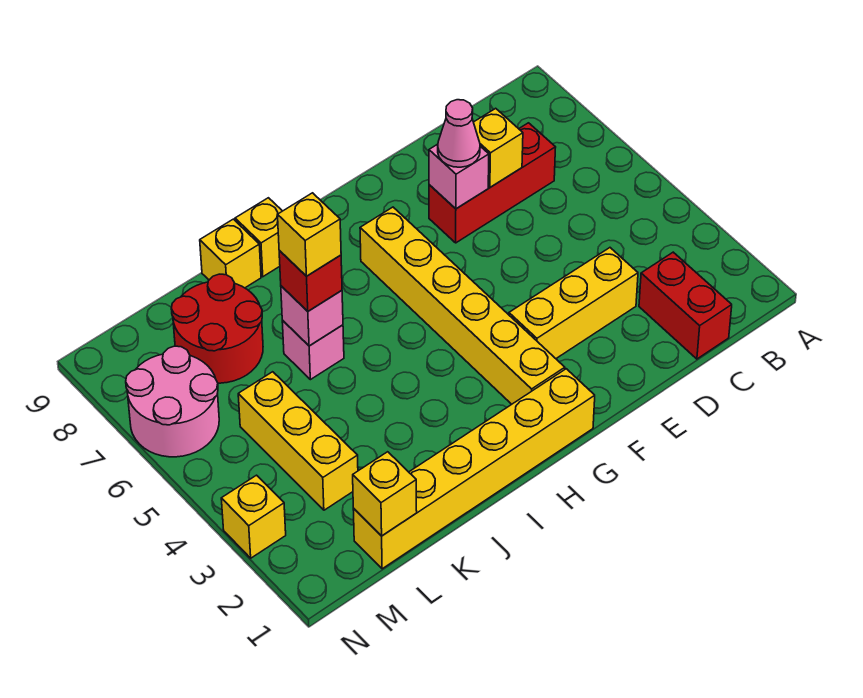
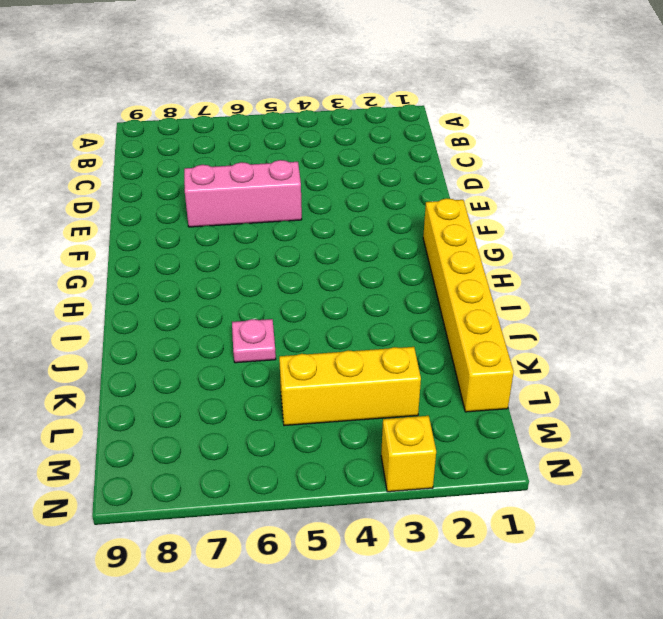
pink brick E5:E7 level 1 -> red brick C7:E7 level 1
pink plate J6 level 1 -> pink brick J6 level 1
none -> red brick C1:C2 level 1
none -> yellow brick D3:F3 level 1
none -> yellow brick G2:G7 level 1

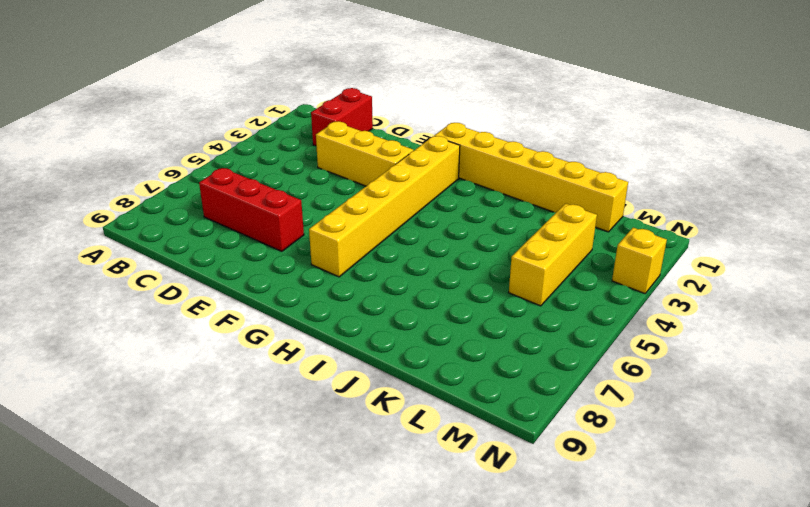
none -> yellow brick I9 level 1
none -> pink brick J6 level 1
none -> yellow brick J9 level 1

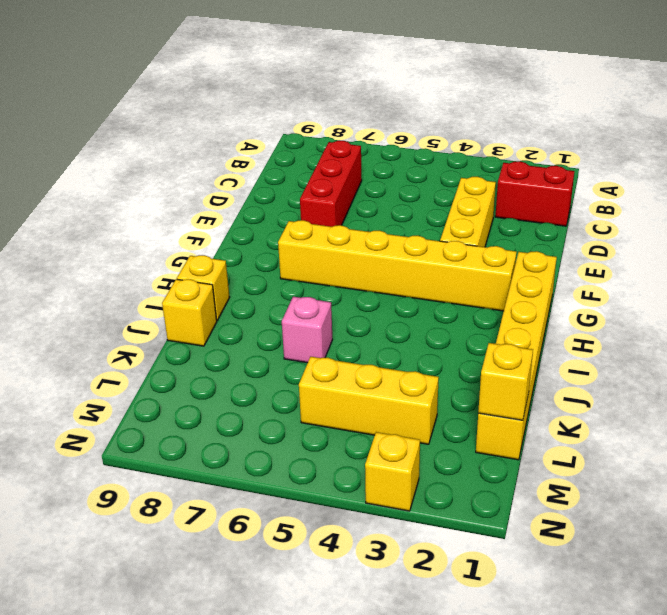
none -> red round brick K7:L8 level 1
none -> pink round brick M6:N7 level 1
none -> yellow brick D7 level 2

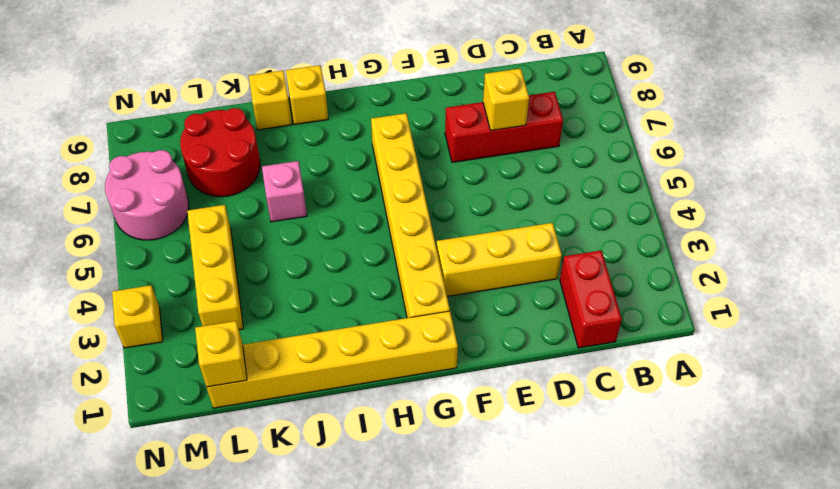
none -> pink brick E7 level 2
none -> pink brick J6 level 2
none -> pink cone E7 level 3

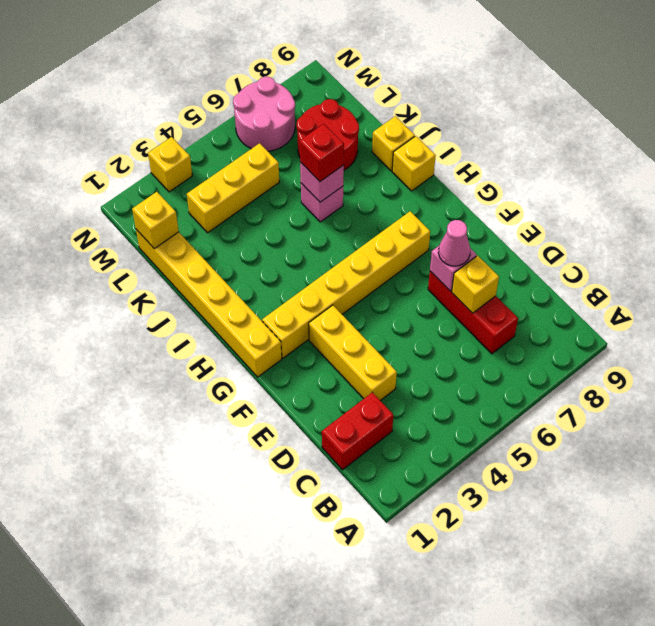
none -> yellow brick J6 level 4

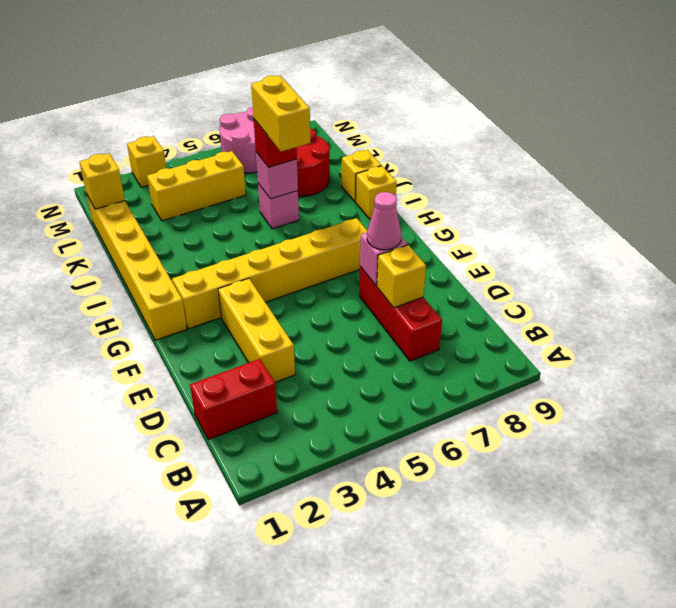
yellow brick I6:J6 level 4 -> yellow brick J6 level 4

